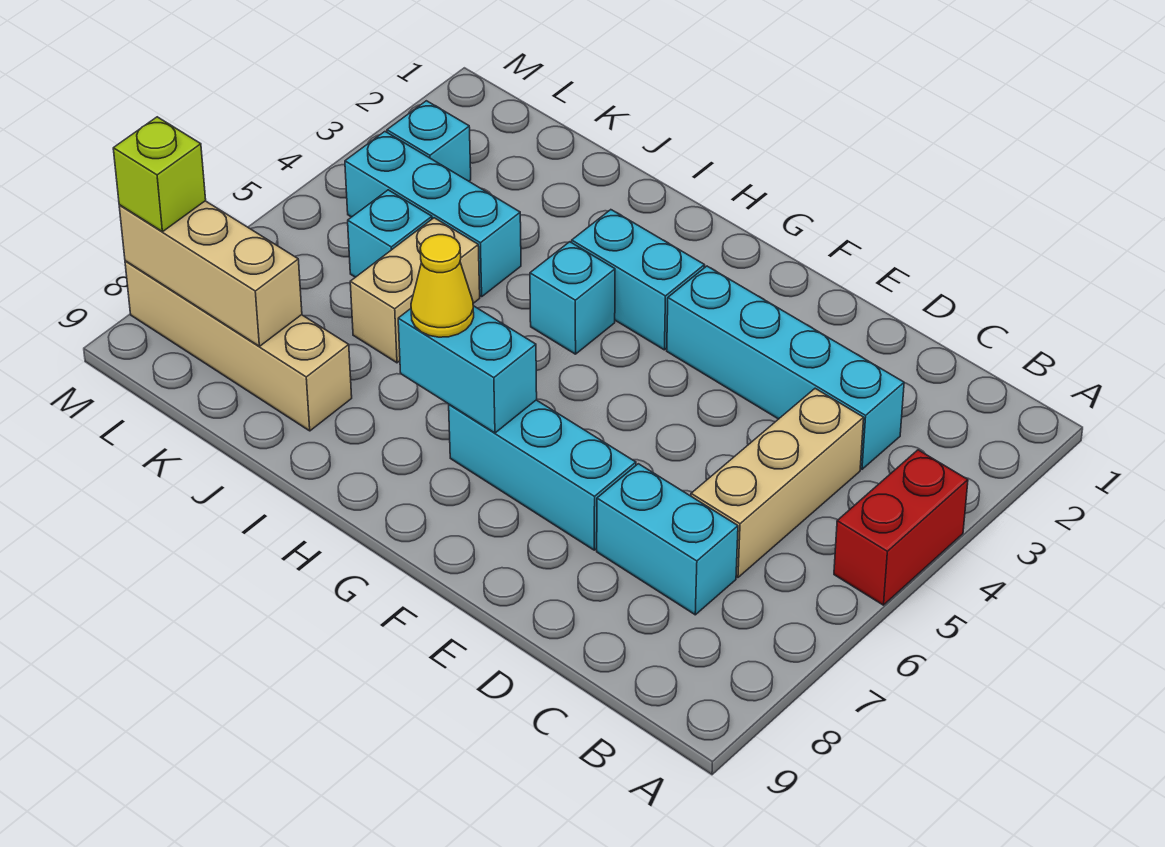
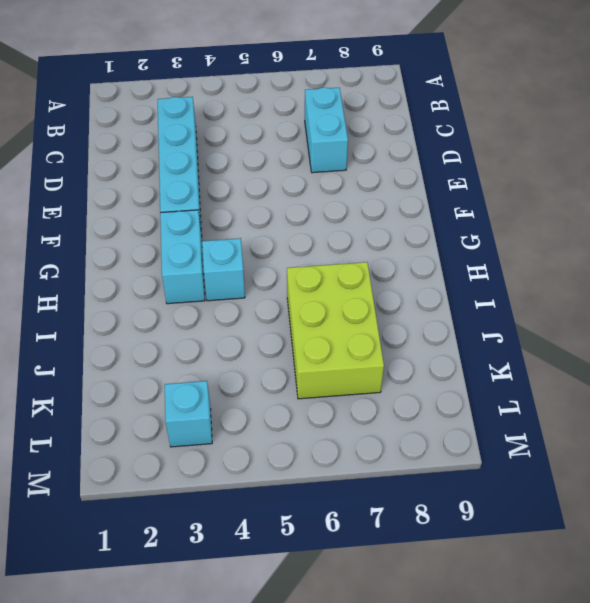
lime brick I6:K7 level 1 -> tan brick J5:J6 level 1
none -> red brick A4:A5 level 1
none -> tan brick C4:C6 level 1
none -> cyan brick E7:G7 level 1

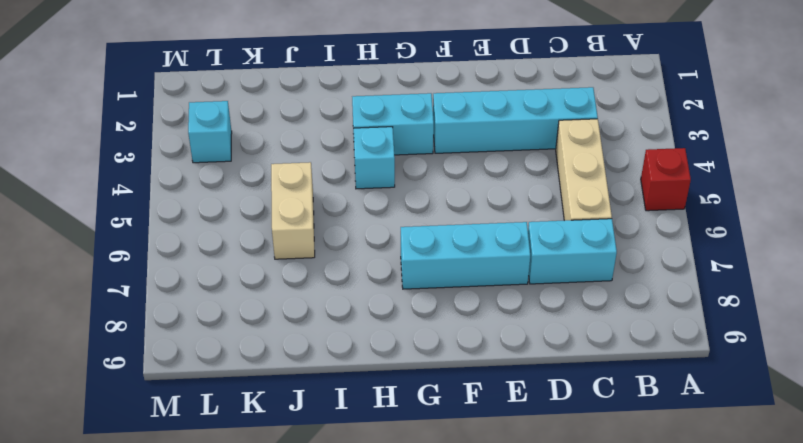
red brick A5 level 1 -> red brick A4:A5 level 1
none -> cyan brick J4:L4 level 1
none -> tan brick J8:M8 level 1
none -> cyan brick K5 level 1

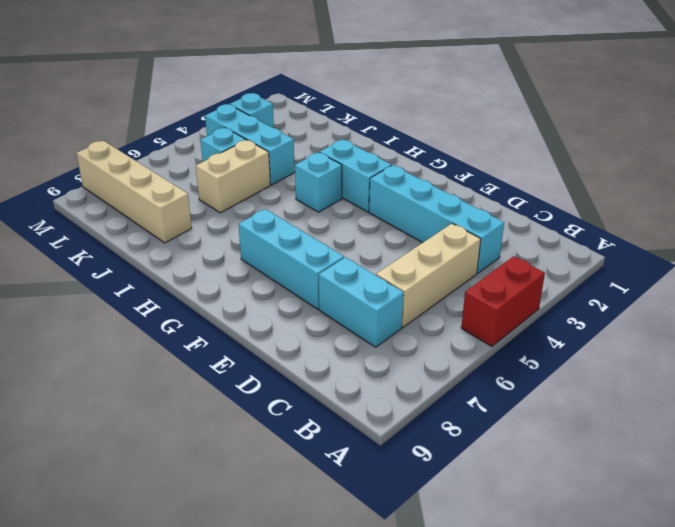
none -> cyan brick G7:H7 level 2
none -> tan brick K8:M8 level 2
none -> yellow cone H7 level 3

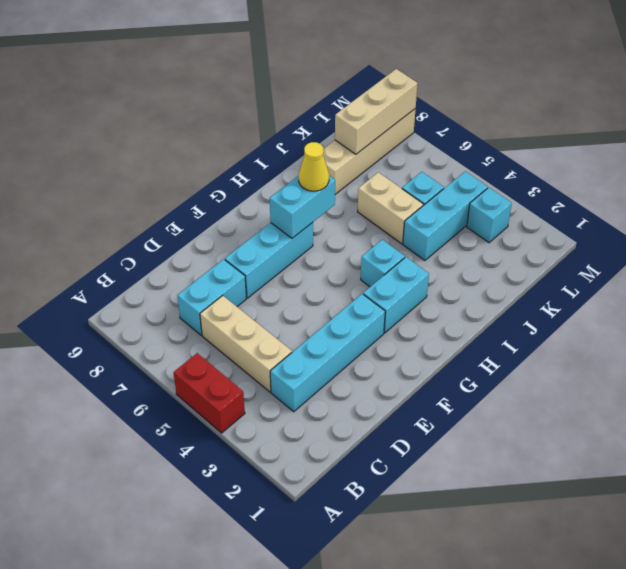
none -> lime brick M8 level 3

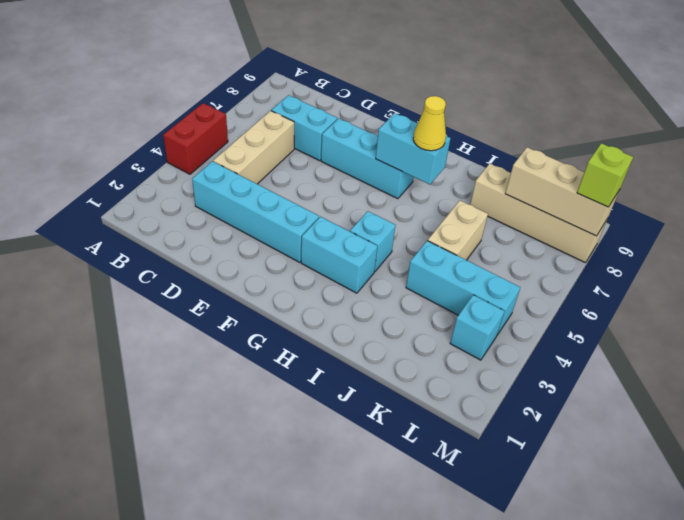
none -> cyan brick K5 level 1

